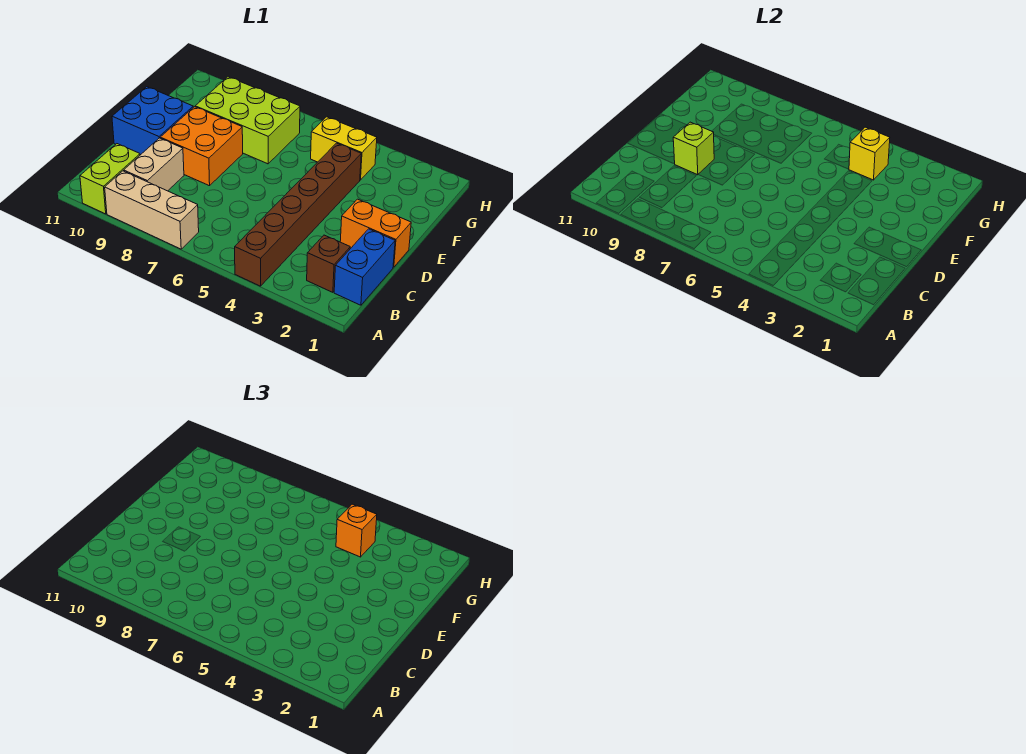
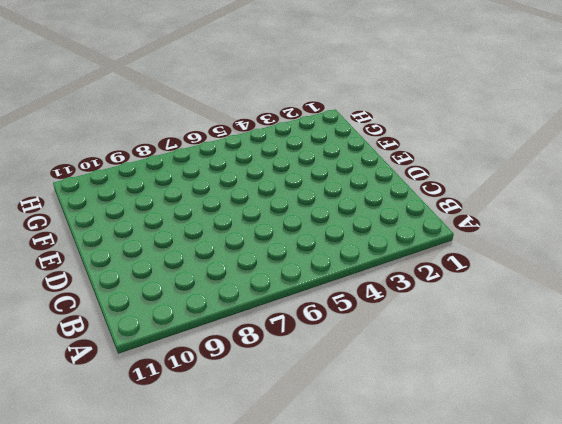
none -> brown brick A4:F4 level 1
none -> tan brick A7:A9 level 1
none -> lime brick A10:B10 level 1

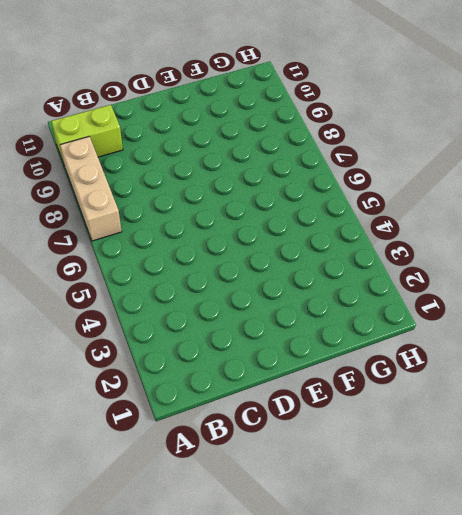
none -> brown brick A4:F4 level 1
none -> blue brick B1:C1 level 1
none -> brown brick B2 level 1

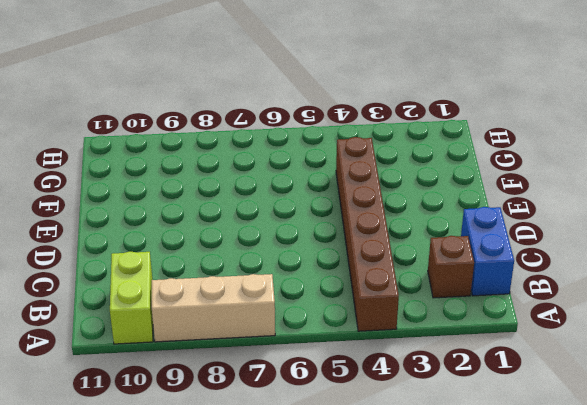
none -> tan brick B9:C9 level 1
none -> orange brick D1:D2 level 1
none -> orange brick D8:E9 level 1

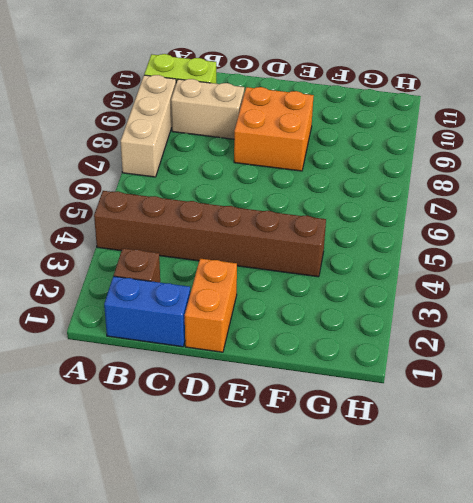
none -> blue brick D10:E11 level 1
none -> lime brick F7:G9 level 1
none -> yellow brick G4:G5 level 1

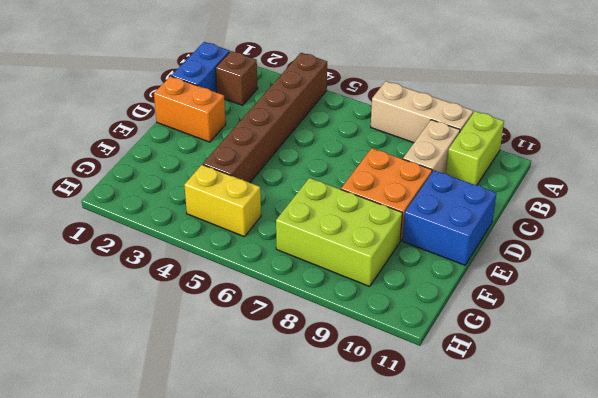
none -> lime brick D9 level 2
none -> yellow brick G4 level 2
none -> orange brick G4 level 3

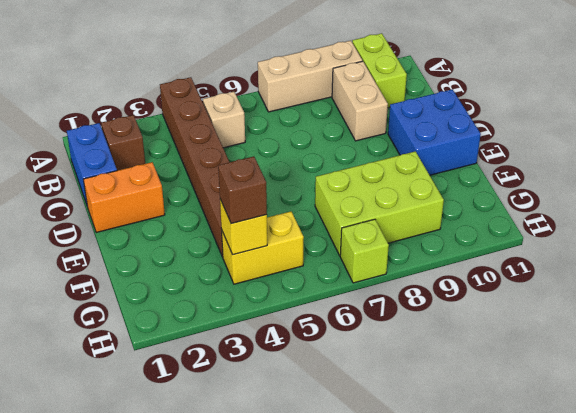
tan brick B5 level 1 -> none
brown brick G4 level 3 -> orange brick G4 level 3
lime brick H7 level 1 -> lime brick D9 level 2
none -> orange brick D8:E9 level 1

